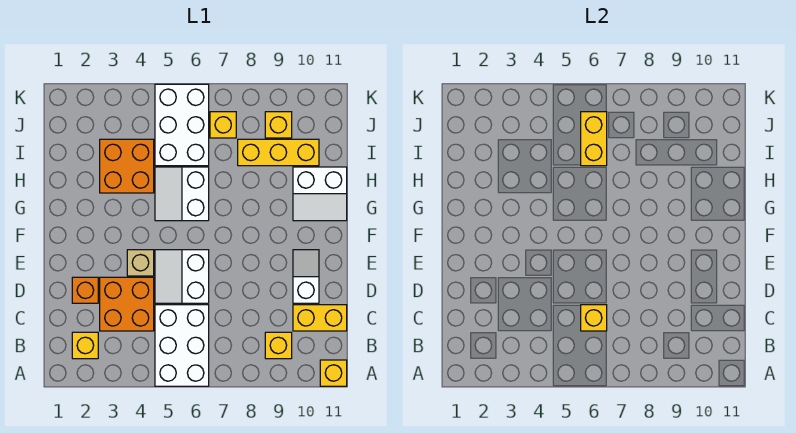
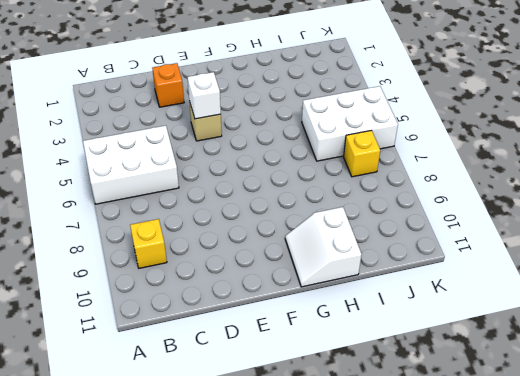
white brick E4 level 2 -> none
none -> yellow brick A11 level 1
none -> yellow brick B2 level 1
none -> orange brick C3:D4 level 1

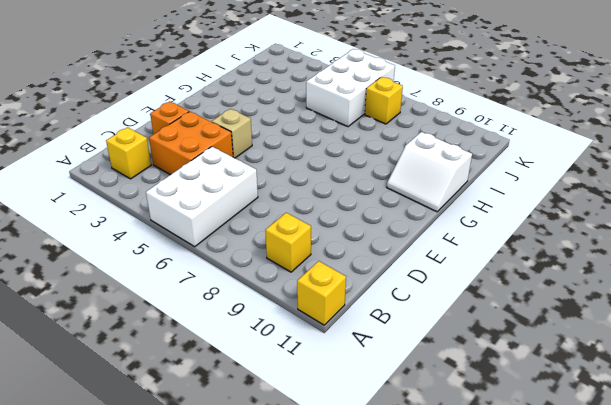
none -> yellow brick C10:C11 level 1
none -> white slope D5:E6 level 1 top 6
none -> white slope D10:E10 level 1 top D

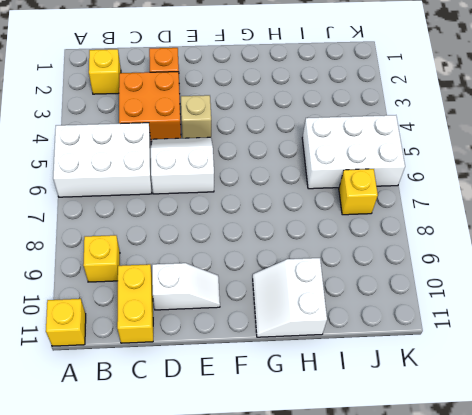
none -> white slope G5:H6 level 1 top 6
none -> orange brick H3:I4 level 1
none -> yellow brick I8:I10 level 1

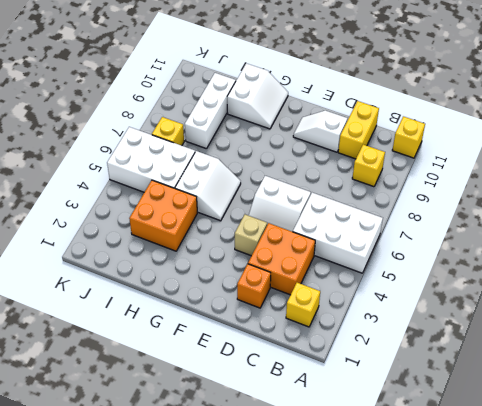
white slope G5:H6 level 1 top H -> white slope G5:H6 level 1 top 6
white brick I8:I10 level 1 -> yellow brick I8:I10 level 1
none -> yellow brick J9 level 1
none -> yellow brick C6 level 2
none -> yellow brick I6:J6 level 2

